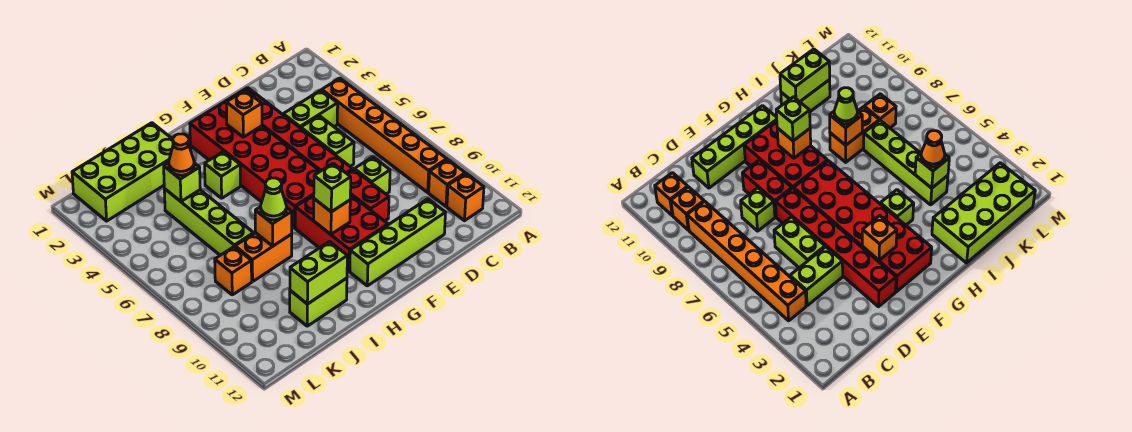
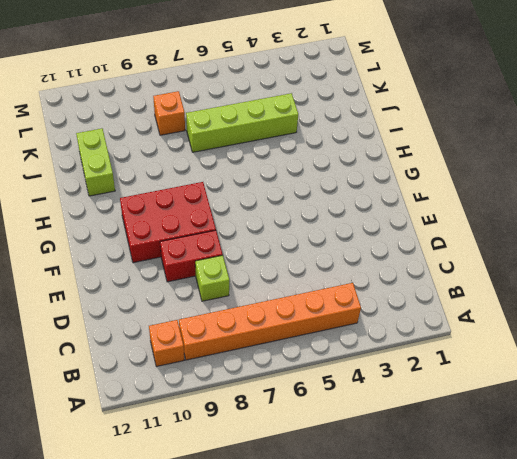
none -> orange brick B11 level 1
none -> lime brick C4:D4 level 1
none -> lime brick D5:D6 level 1

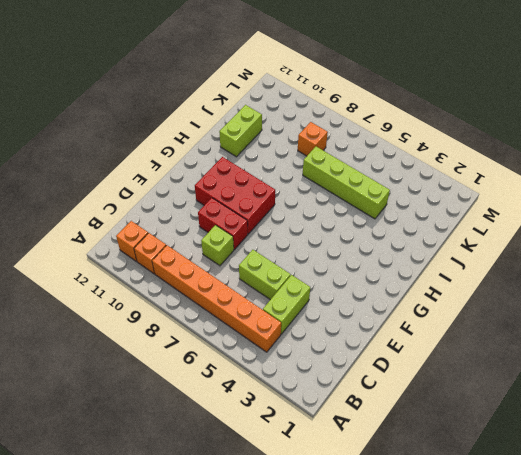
none -> lime brick D11:G11 level 1
none -> red brick E2:E7 level 1
none -> red brick F2:G7 level 1

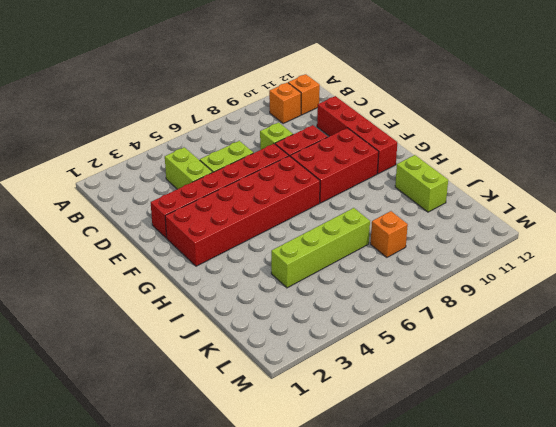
red brick D11:G11 level 1 -> lime brick D11:G11 level 1
none -> orange brick B4:B9 level 1
none -> lime brick H4 level 1
none -> lime brick I1:L2 level 1

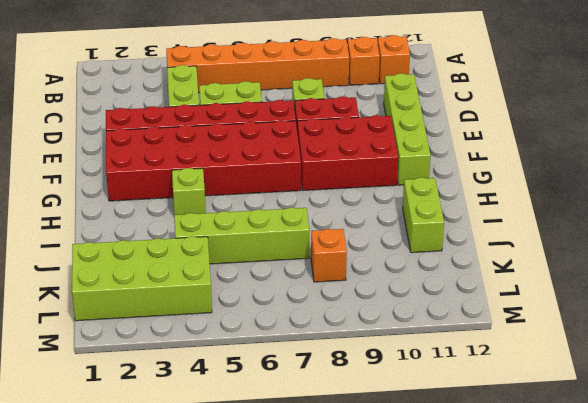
lime brick K1:L4 level 1 -> lime brick I1:L2 level 1
none -> orange brick I8:J8 level 1
none -> orange brick F3 level 2
none -> orange brick G9 level 2

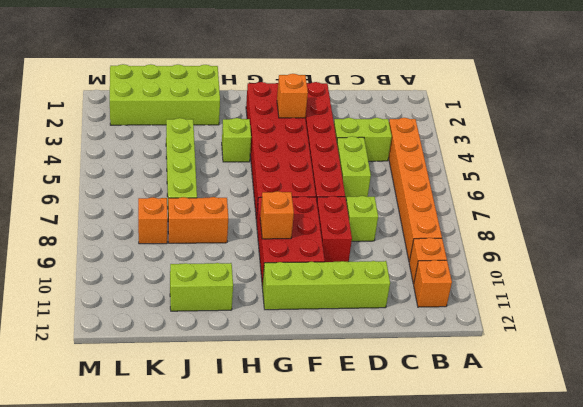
none -> orange brick I8 level 2
none -> lime brick I11:J11 level 2
none -> lime brick J4 level 2

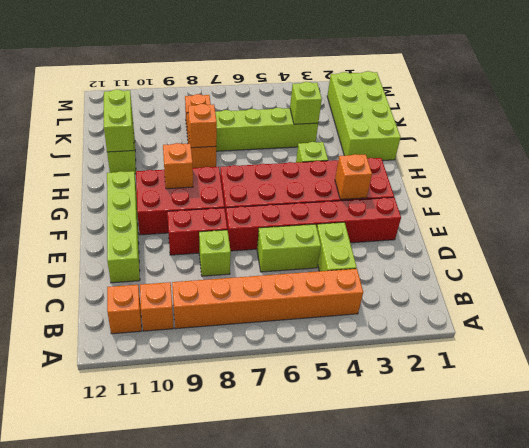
none -> lime brick G9 level 3
none -> lime cone I8 level 3
none -> orange cone J4 level 3

